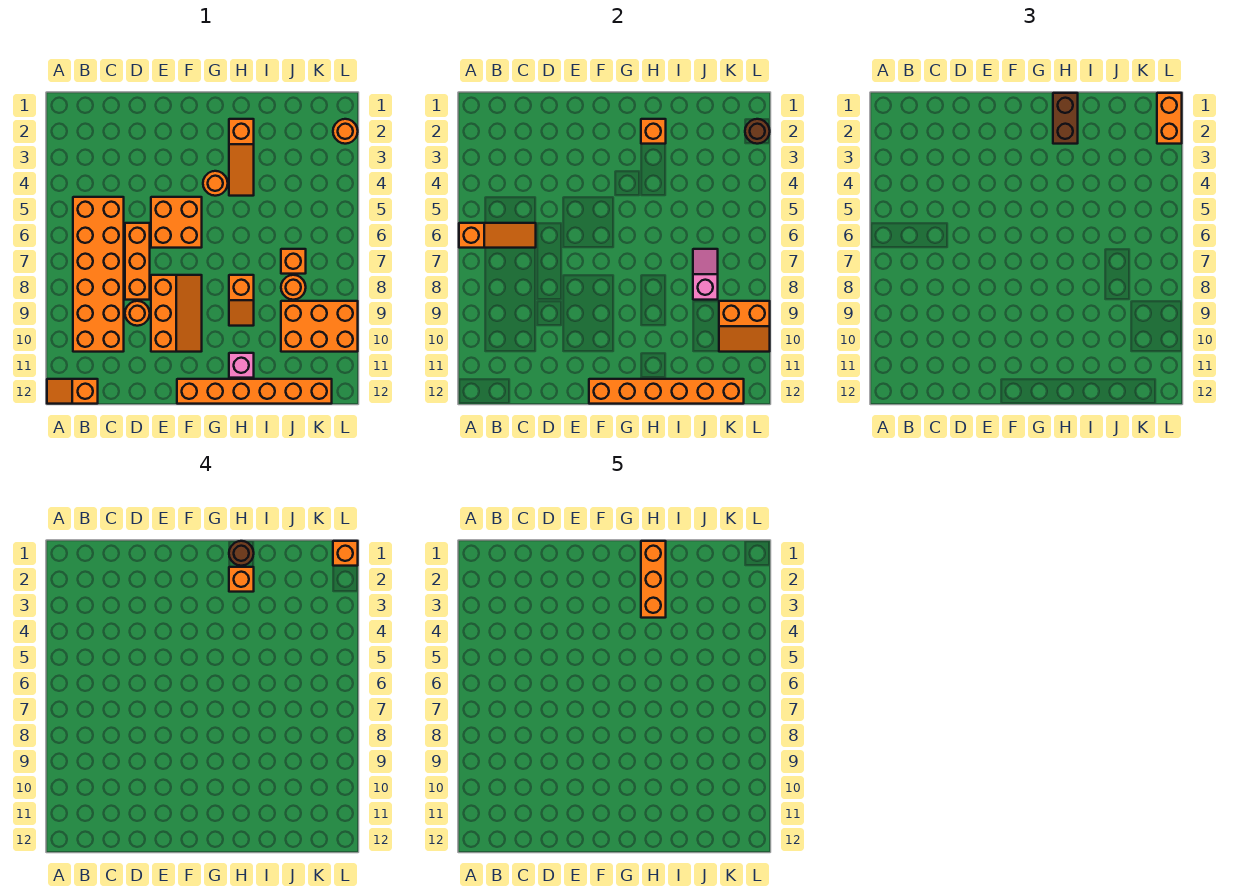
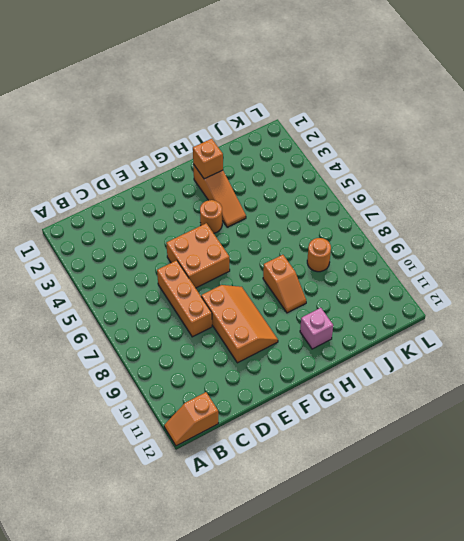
none -> orange brick B5:C10 level 1
none -> orange round brick D9 level 1
none -> orange brick F12:K12 level 1

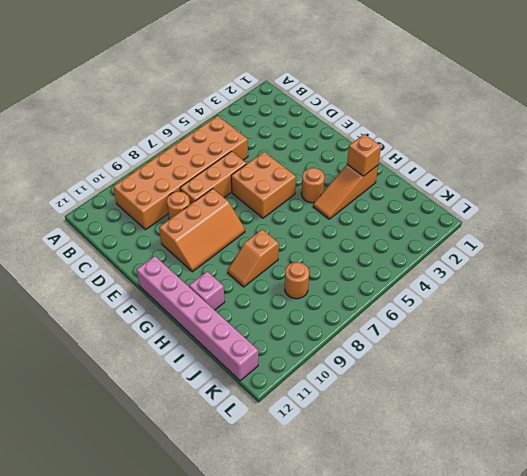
pink brick F12:K12 level 1 -> orange brick F12:K12 level 1
none -> orange slope A12:B12 level 1 top B
none -> orange brick J7 level 1
none -> orange brick J9:L10 level 1

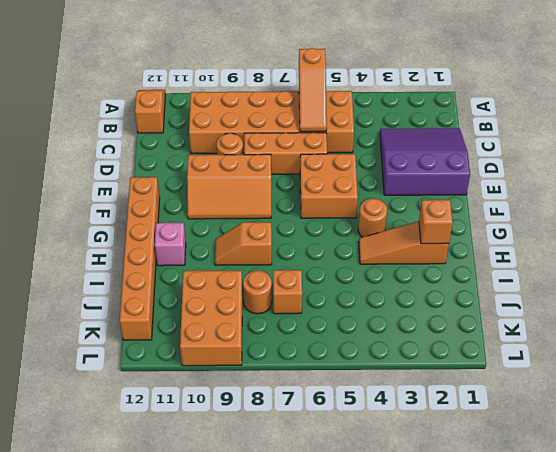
purple slope C1:E3 level 1 top E -> none
none -> orange round brick L2 level 1
none -> orange brick F12:K12 level 2
none -> pink slope J7:J8 level 2 top 8

